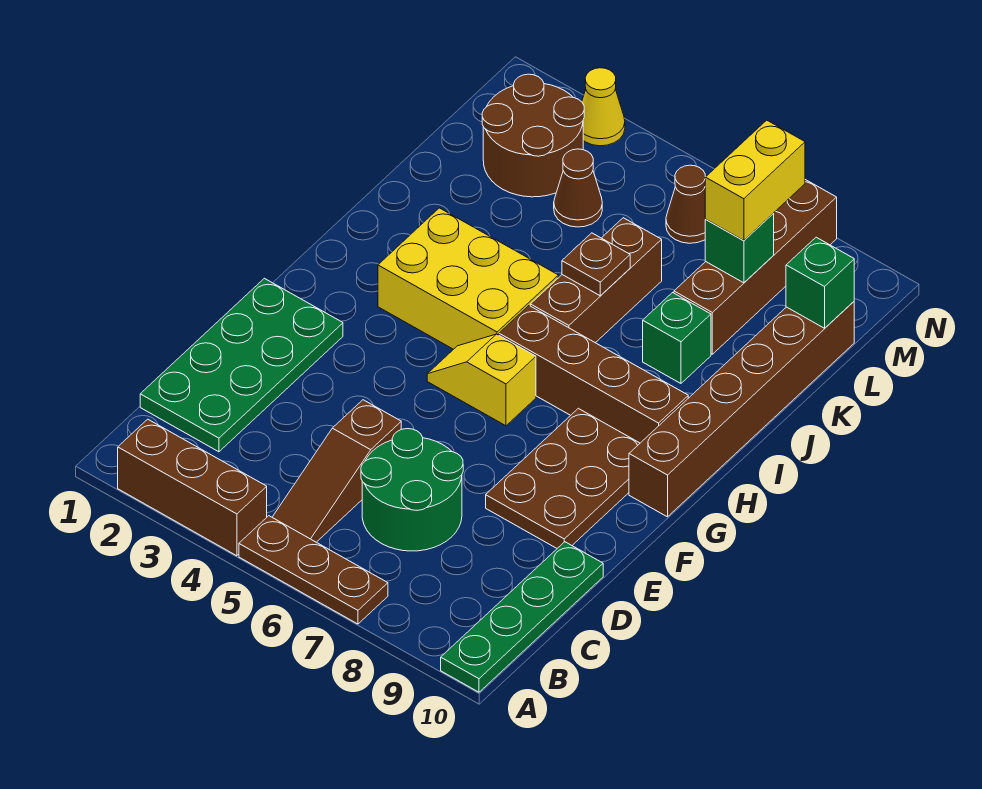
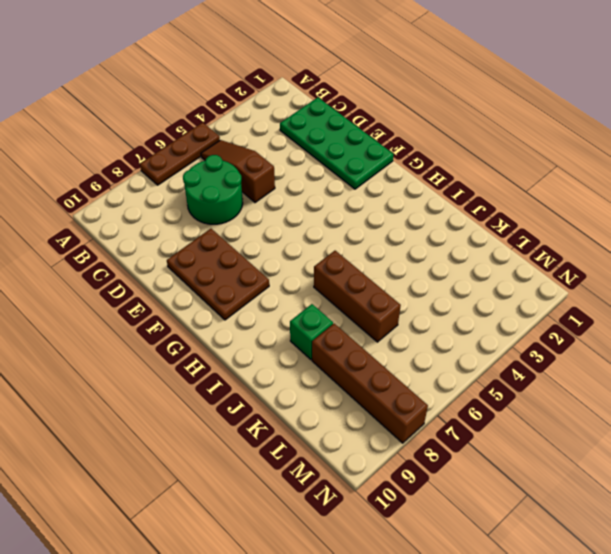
none -> brown brick A2:A4 level 1
none -> green plate A10:D10 level 1
none -> yellow slope G5:G6 level 1 top 6

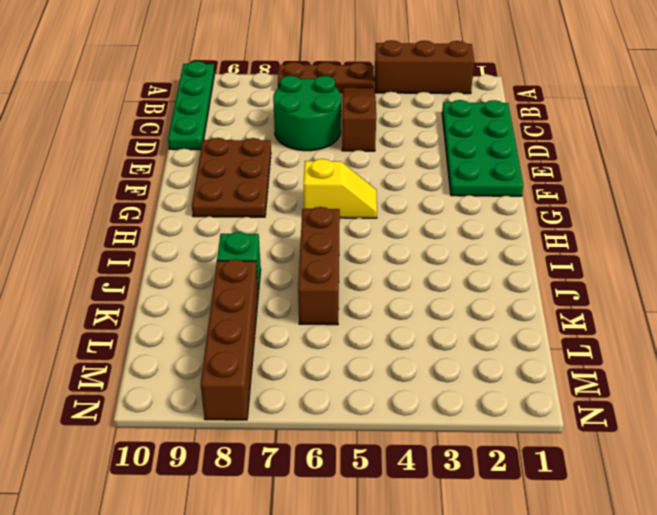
none -> brown brick G10:L10 level 1
none -> yellow brick H3:I5 level 1
none -> brown brick H6:H9 level 1

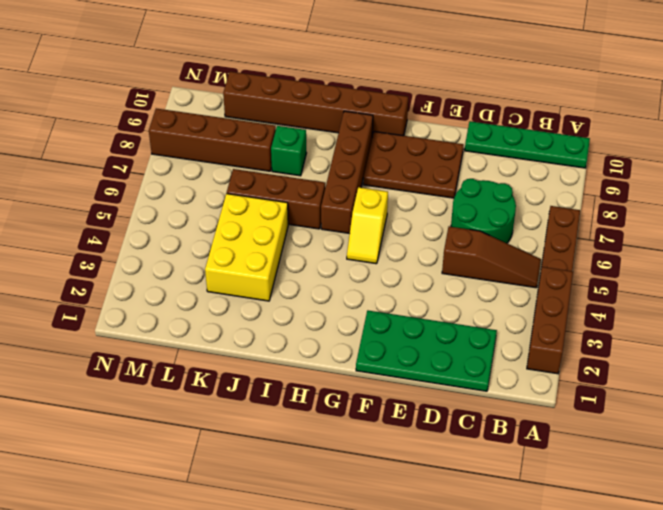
yellow brick J3:K5 level 1 -> yellow brick H3:I5 level 1
none -> brown round brick L2:M3 level 1
none -> brown cone L4 level 1
none -> brown cone M6 level 1

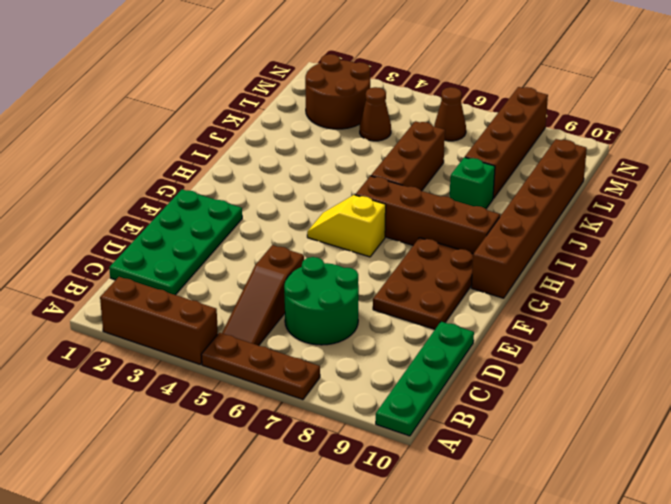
none -> yellow brick H3:I5 level 1
none -> yellow cone N3 level 1
none -> brown plate J6 level 2

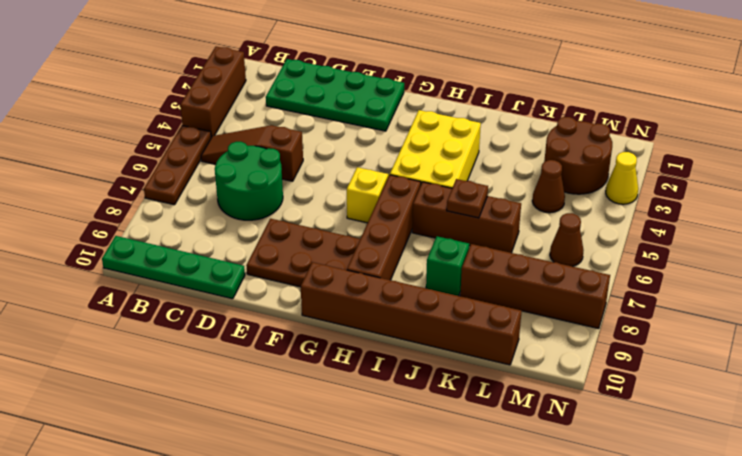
none -> green brick L8 level 2
none -> green brick L10 level 2
none -> yellow brick L8:M8 level 3

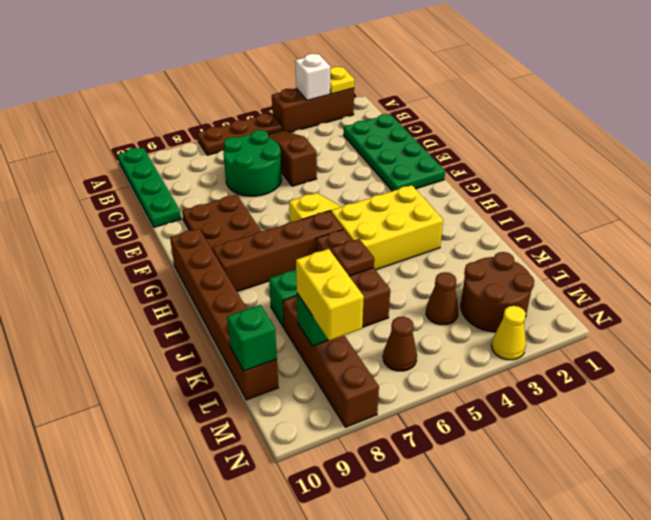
yellow plate A2 level 2 -> none
white brick A3 level 2 -> none

